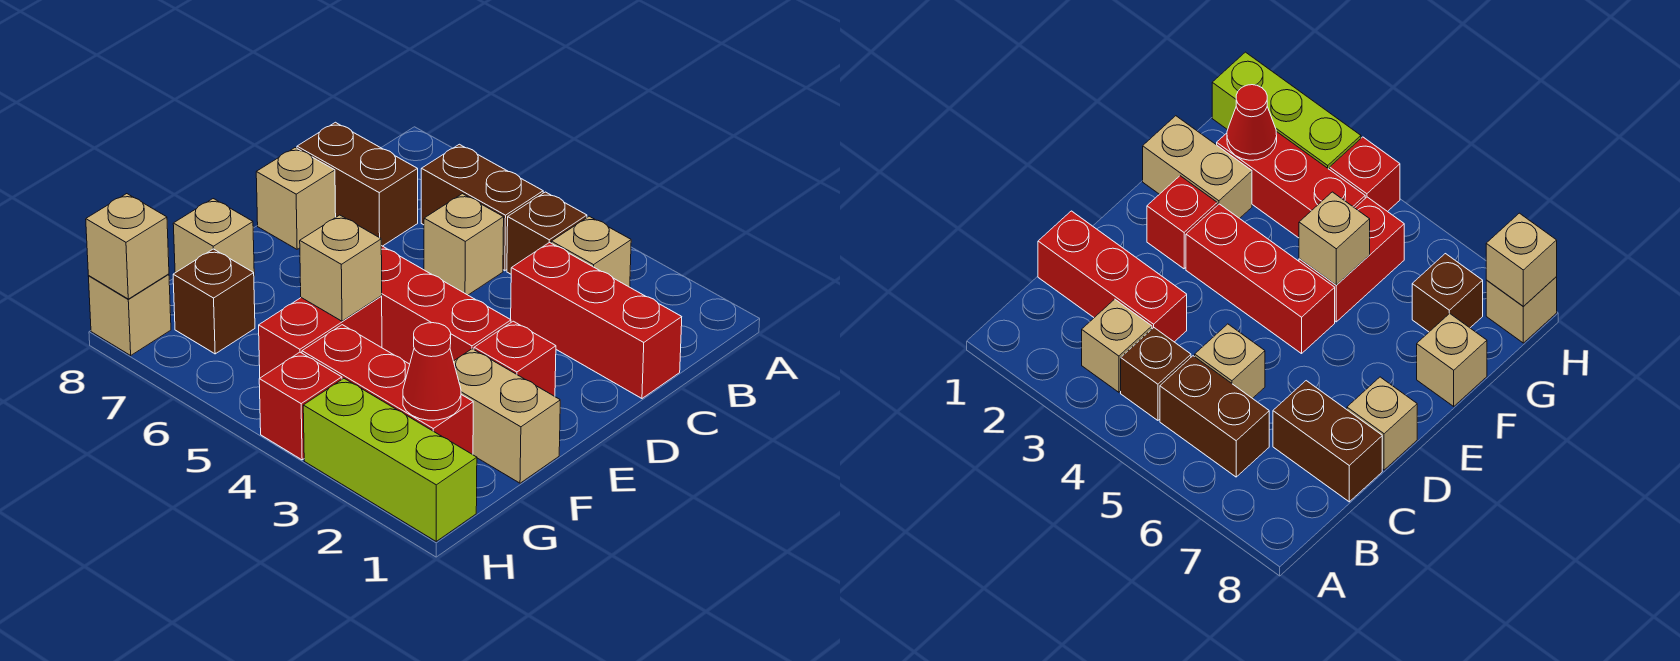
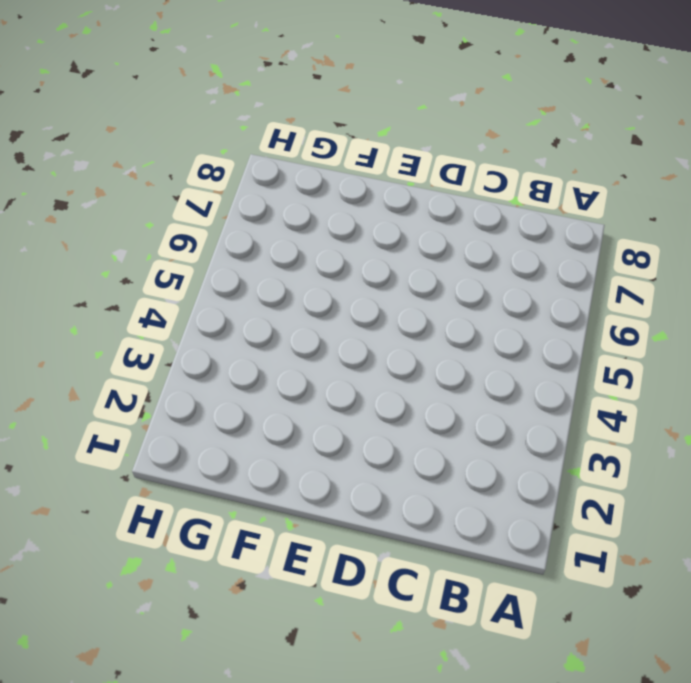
none -> tan brick B3 level 1
none -> brown brick B4 level 1
none -> brown brick B5:B6 level 1

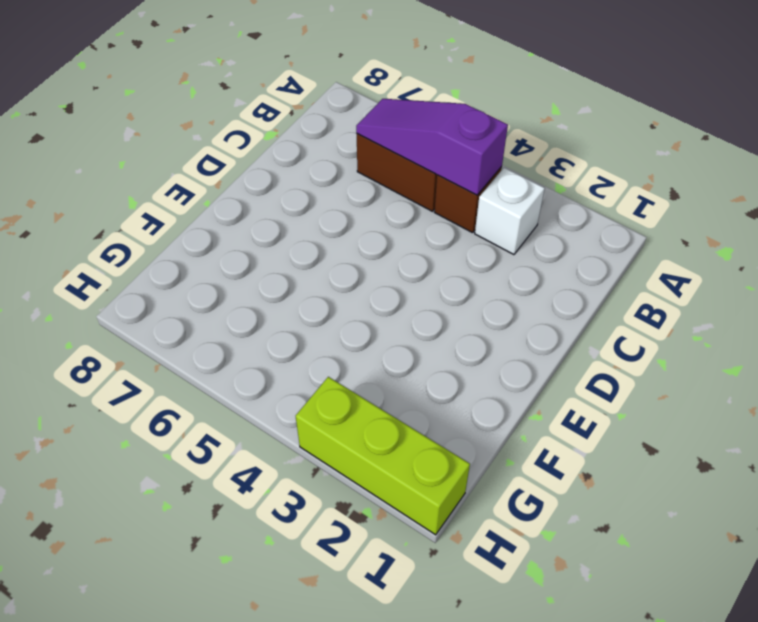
white brick B3 level 1 -> tan brick B3 level 1
purple slope B4:B6 level 2 top 4 -> none
none -> red brick C1:C3 level 1
none -> tan brick C5 level 1
none -> brown brick C7:C8 level 1

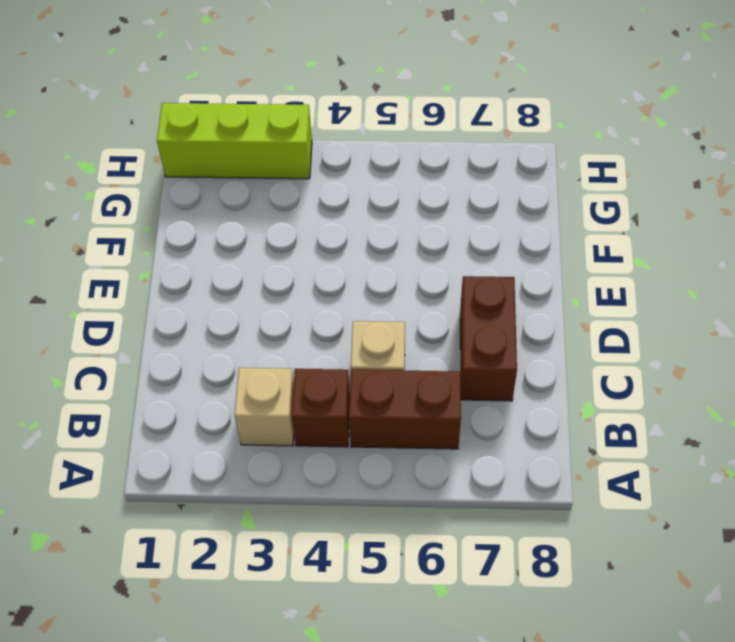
brown brick C7:D7 level 1 -> brown brick C7:C8 level 1
none -> red brick C1:C3 level 1
none -> tan brick D8 level 1
none -> red brick E2 level 1

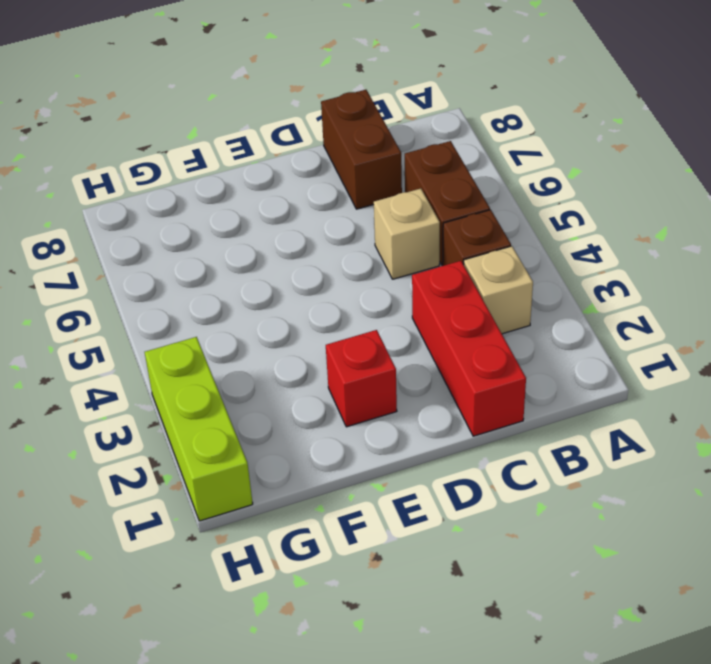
none -> tan brick D8 level 1
none -> red brick E3:E5 level 1
none -> tan brick F1:F2 level 1

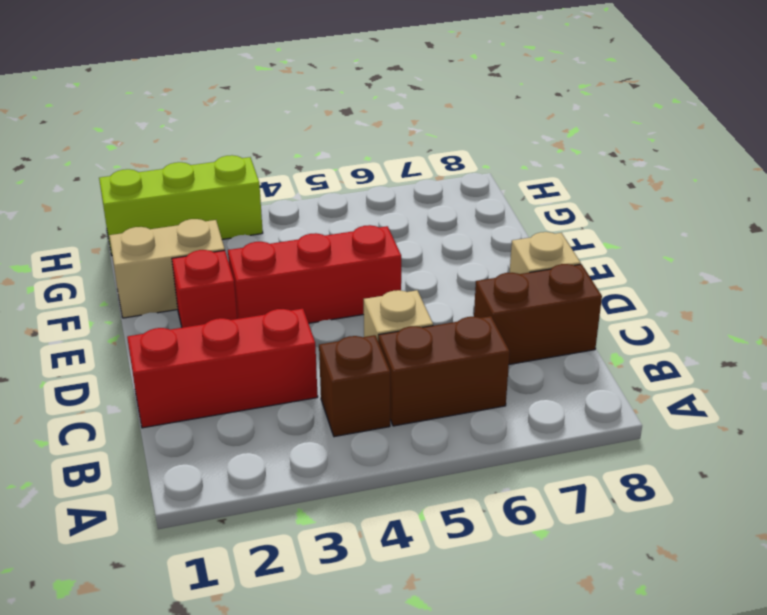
none -> tan brick B3 level 1
none -> red brick F5:G5 level 1
none -> tan brick F8 level 1

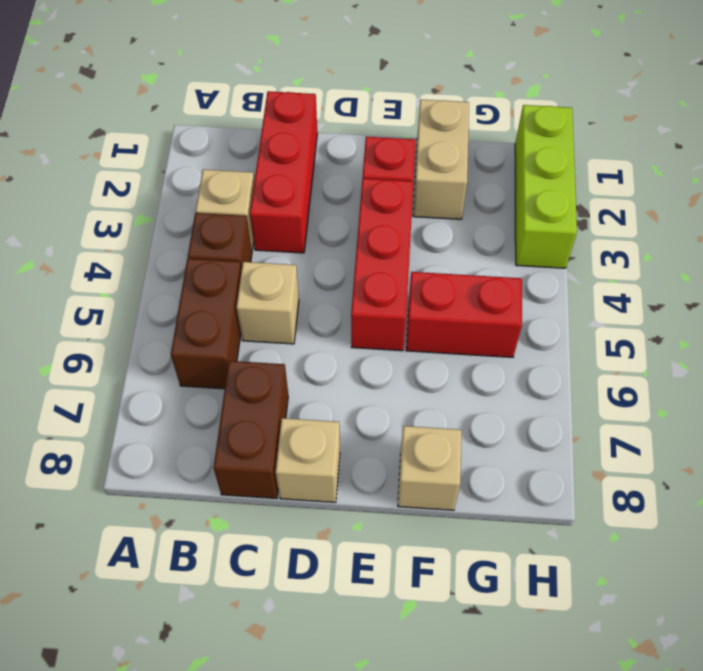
none -> red brick G2:G4 level 1
none -> brown brick G7 level 1
none -> red brick H4 level 1

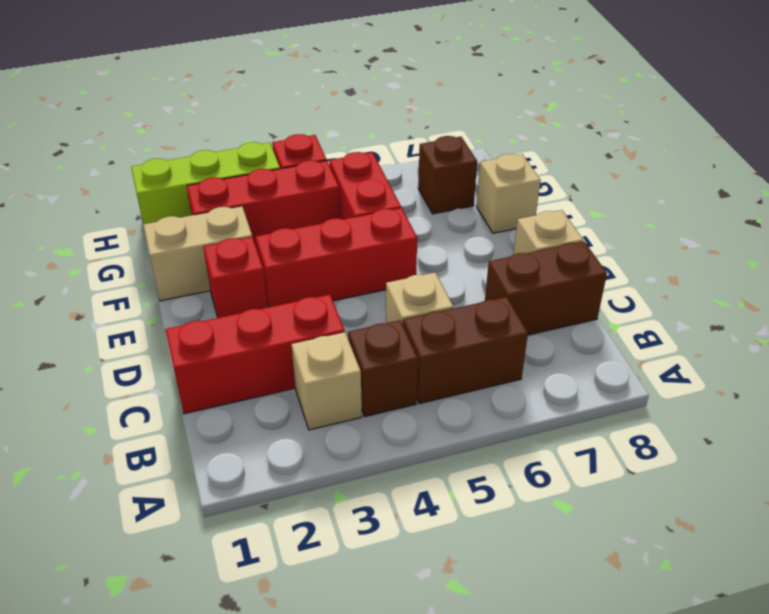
none -> tan brick H8 level 1
none -> tan brick F5 level 2
none -> red cone G2 level 2

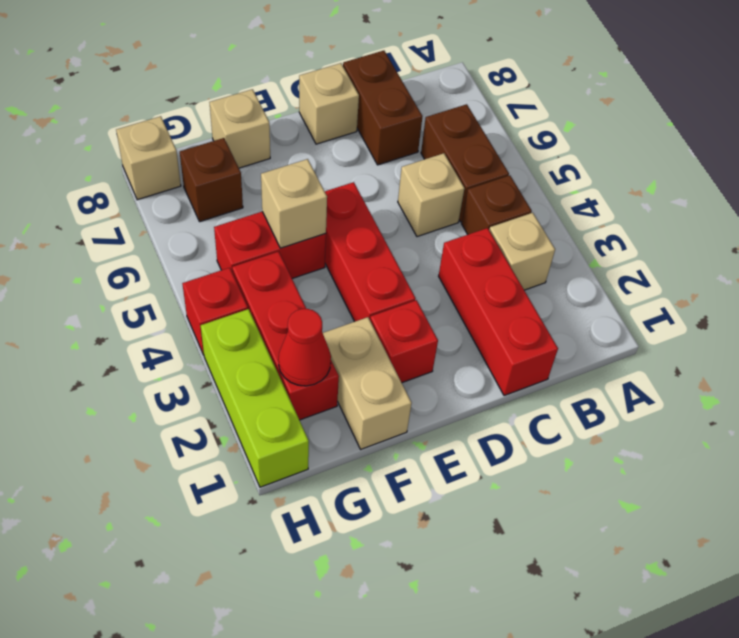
none -> tan brick H8 level 2

